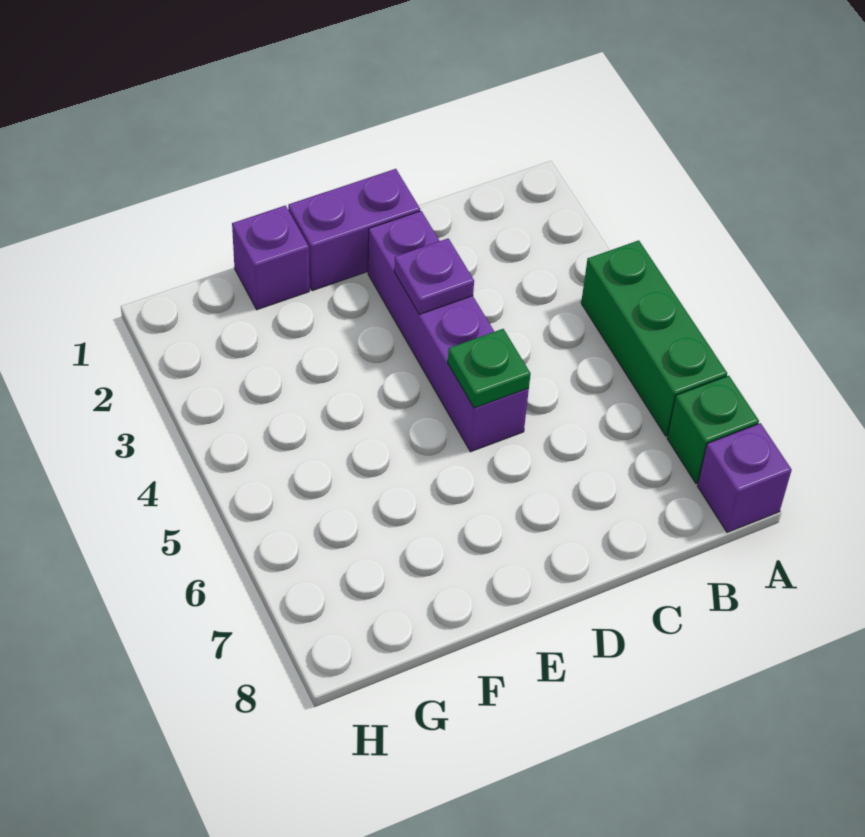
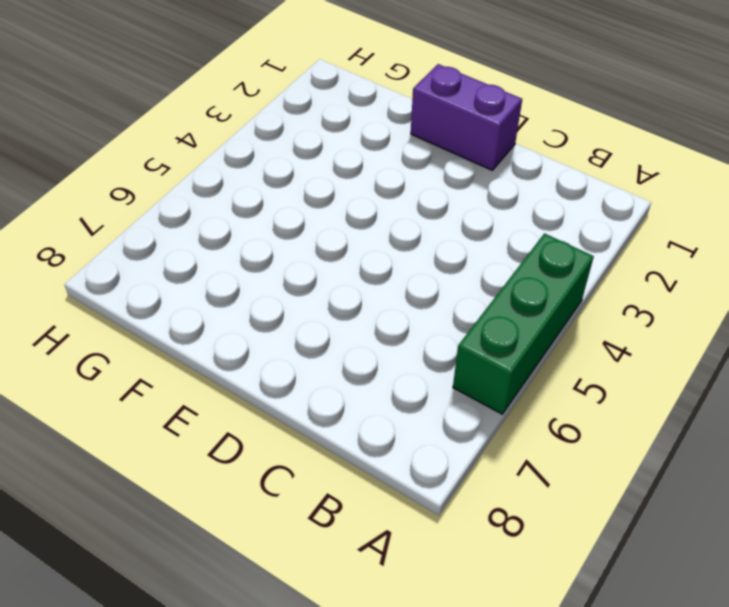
none -> green brick A7 level 1
none -> purple brick A8 level 1

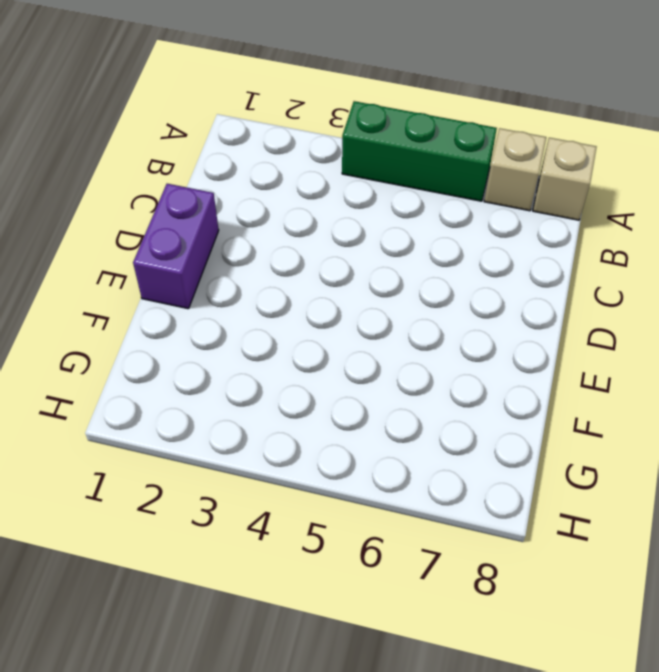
tan brick A7 level 1 -> green brick A7 level 1
tan brick A8 level 1 -> purple brick A8 level 1
none -> purple brick D2:D5 level 1
none -> purple brick F1 level 1

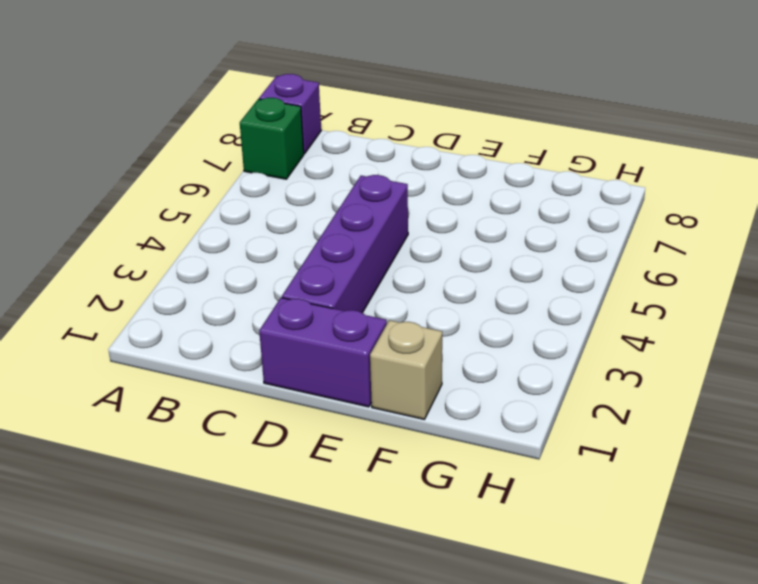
tan brick F1 level 1 -> purple brick F1 level 1
none -> green brick A4:A6 level 1
none -> purple plate D3 level 2

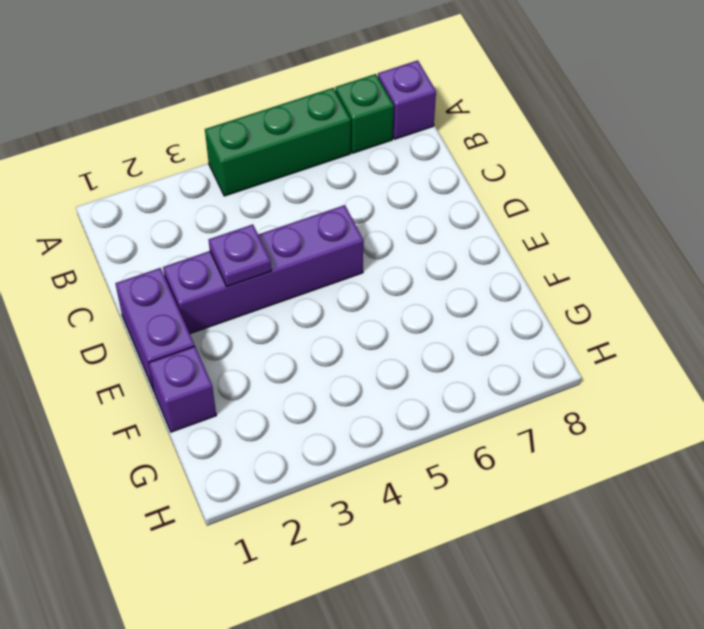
none -> green plate D5 level 2

